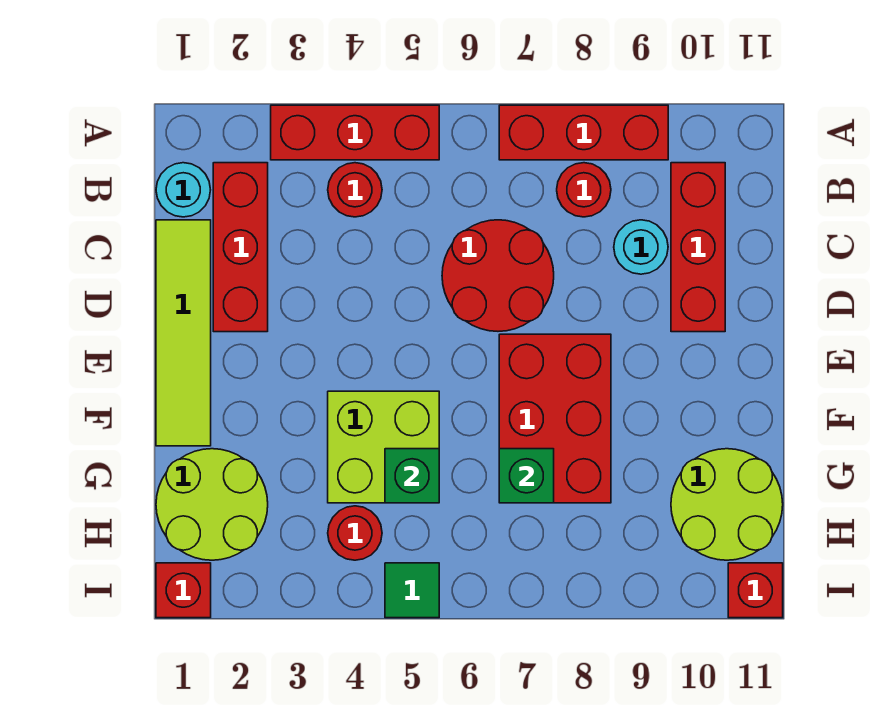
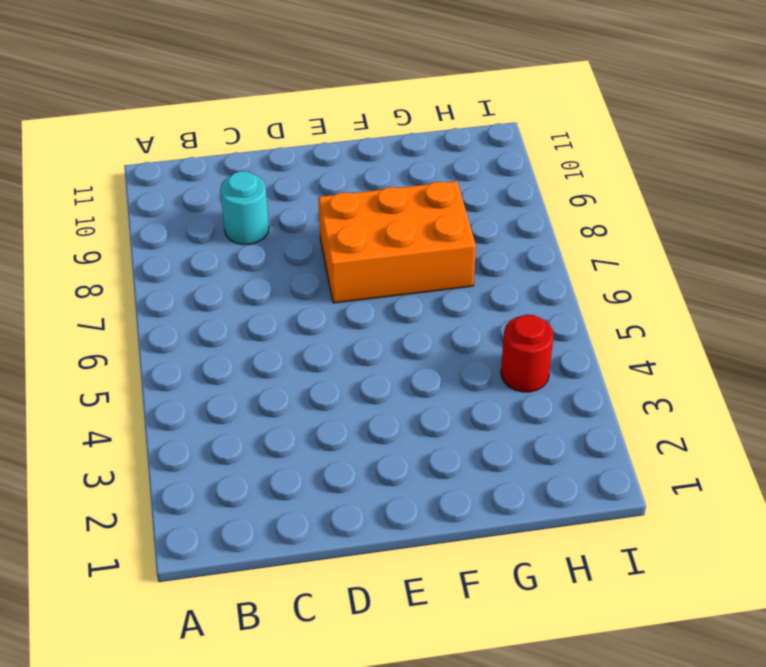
orange brick E7:G8 level 1 -> red brick E7:G8 level 1
none -> red brick A3:A5 level 1
none -> red brick A7:A9 level 1
none -> cyan round brick B1 level 1

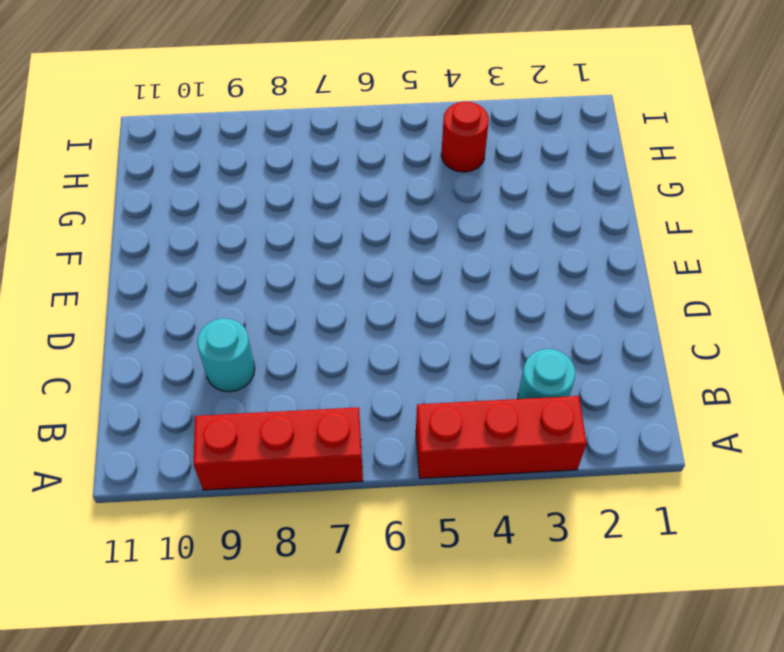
cyan round brick B3 level 1 -> cyan round brick B1 level 1
none -> red brick B2:D2 level 1
none -> red round brick B4 level 1
none -> red round brick B8 level 1

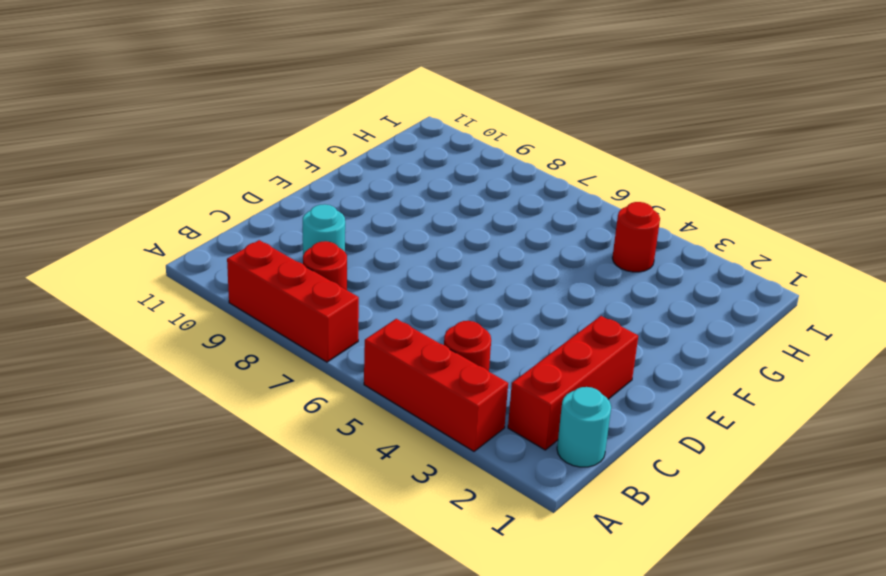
none -> red brick B10:D10 level 1
none -> lime tile C1:F1 level 1
none -> red round brick C6:D7 level 1

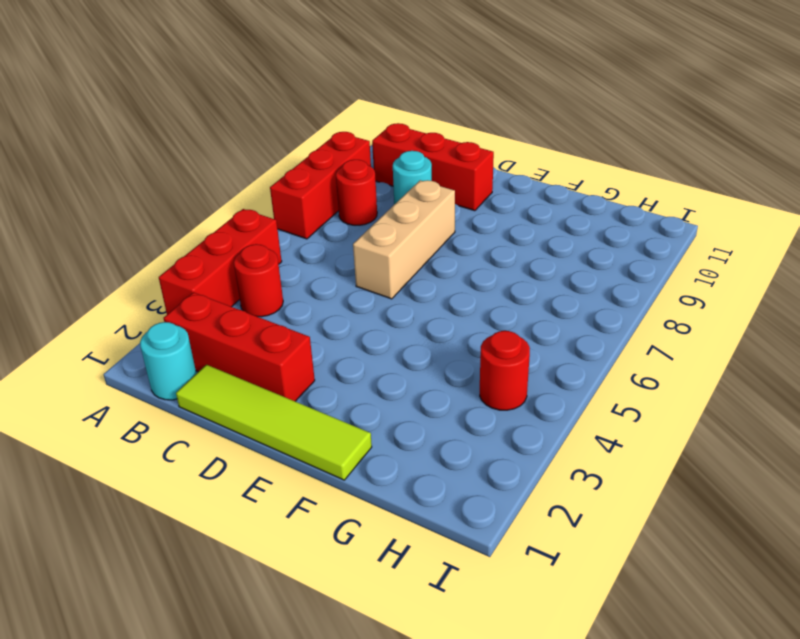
tan brick D6:D8 level 1 -> red round brick C6:D7 level 1
none -> red brick E7:G8 level 1
none -> lime brick F4:G5 level 1
none -> lime round brick G1:H2 level 1

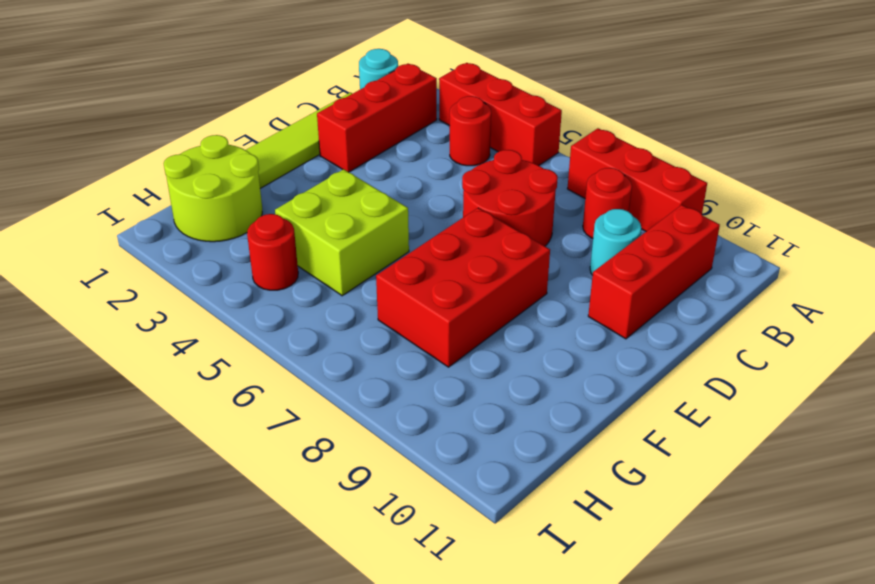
none -> lime round brick G10:H11 level 1
none -> red brick I1 level 1
none -> green tile I5 level 1

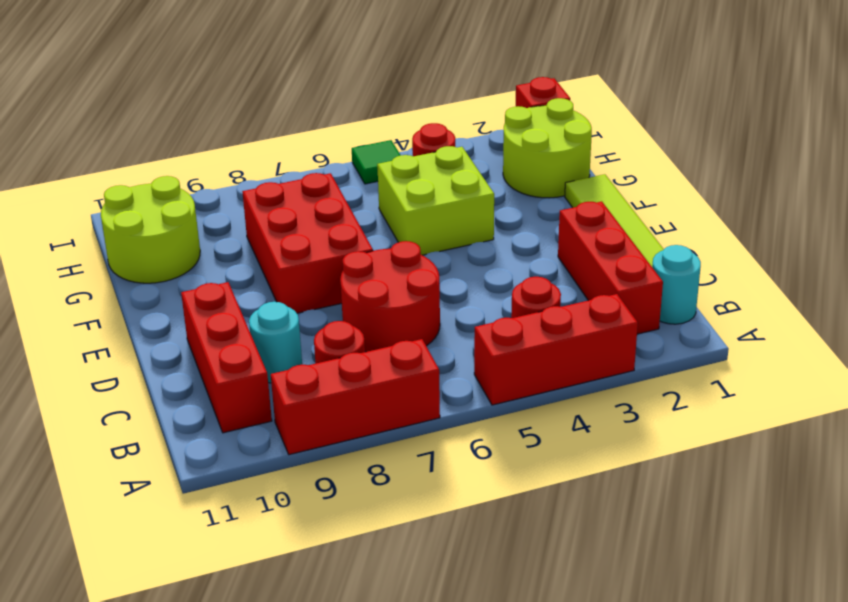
none -> red brick I11 level 1
none -> green brick G5 level 2
none -> green brick G7 level 2

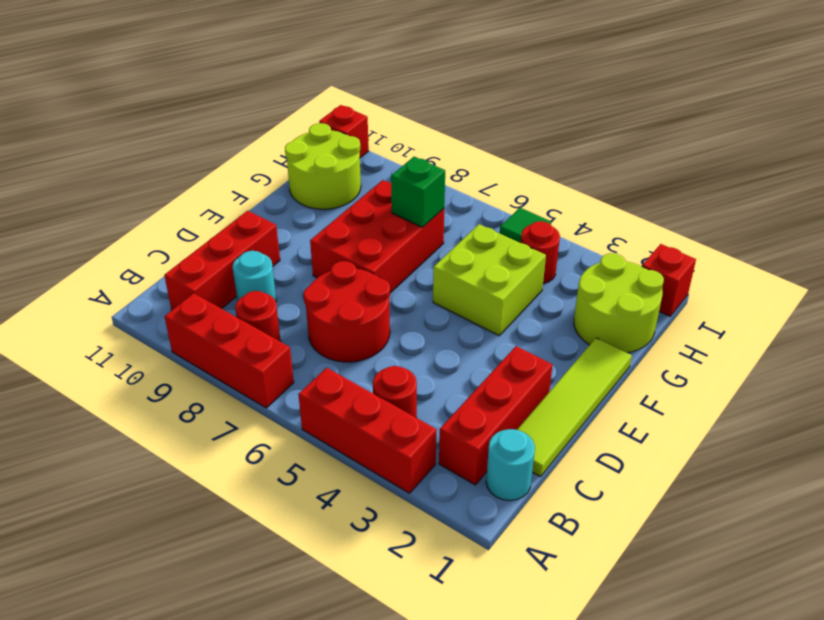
none -> green brick G5 level 2

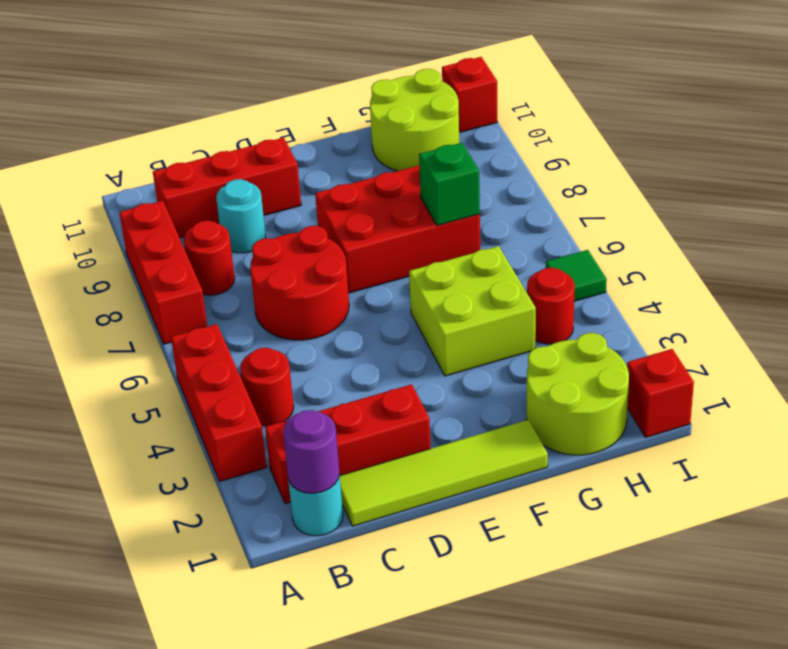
purple round brick B1 level 2 -> none
none -> green brick G5 level 2

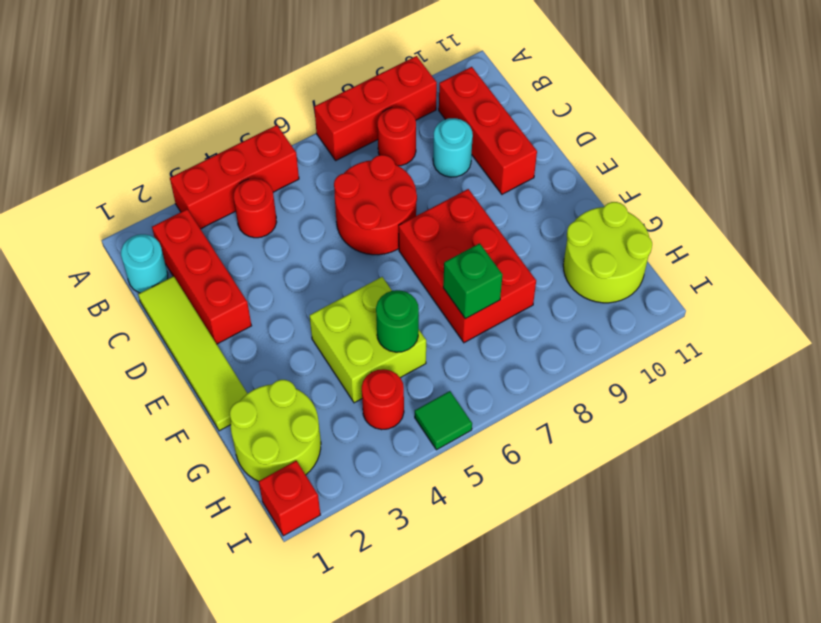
green round brick G5 level 2 -> green brick G5 level 2
none -> red brick I11 level 1

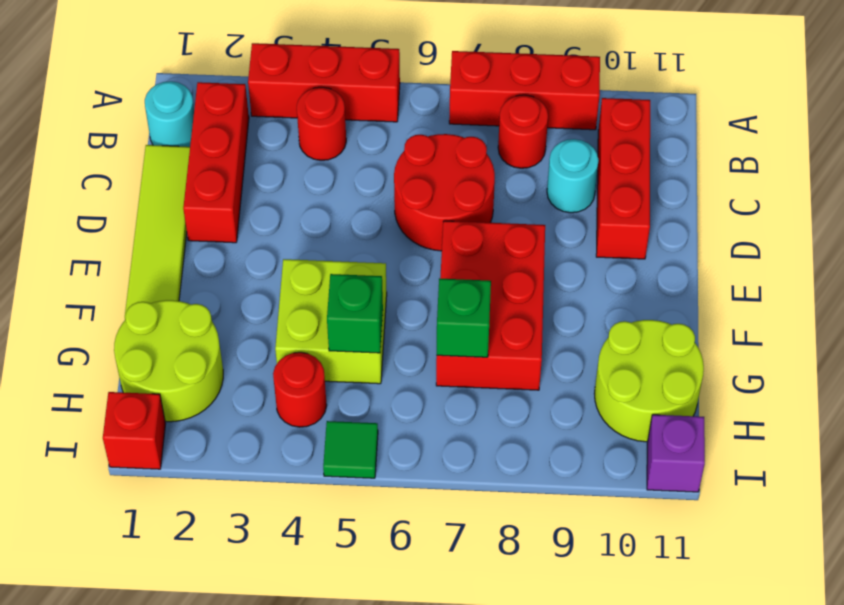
purple brick I11 level 1 -> red brick I11 level 1

